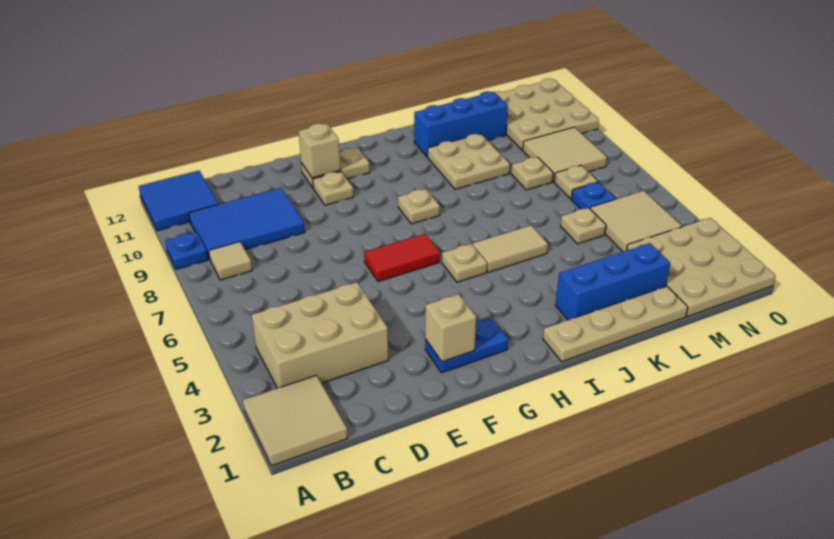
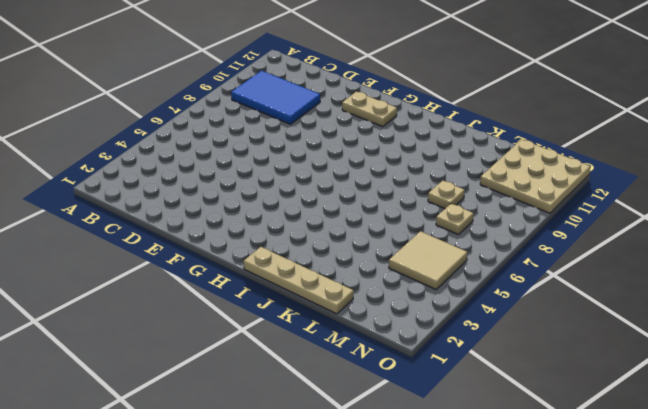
none -> tan tile A1:B2 level 1
none -> blue plate A9 level 1
none -> blue tile A11:B12 level 1

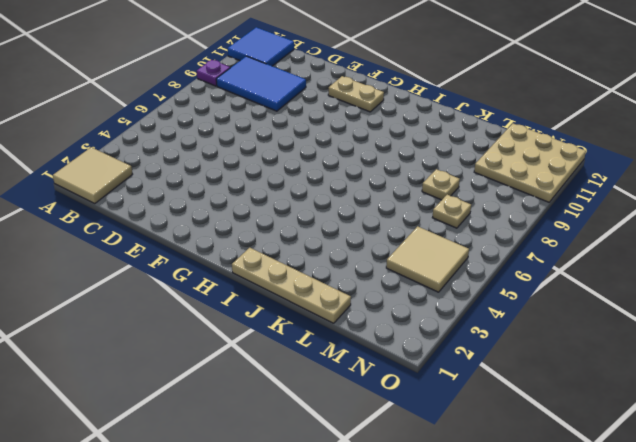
purple plate A9 level 1 -> blue plate A9 level 1
none -> tan brick B3:D4 level 1
none -> tan tile B8 level 1
none -> blue plate F2:G2 level 1

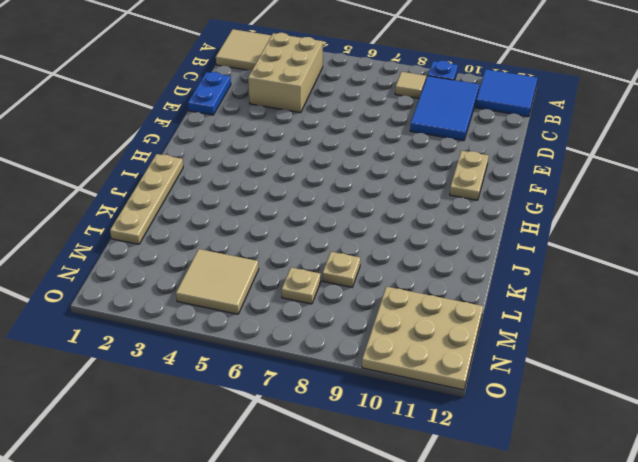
blue plate D1:E1 level 1 -> blue plate F2:G2 level 1
none -> red tile F6:G6 level 1
none -> tan plate F10 level 1
none -> tan plate H5 level 1

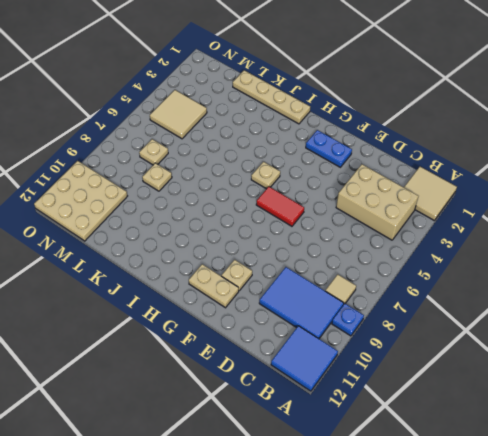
none -> tan plate H8 level 1
none -> tan tile I5:J5 level 1
none -> blue brick J2:L2 level 1

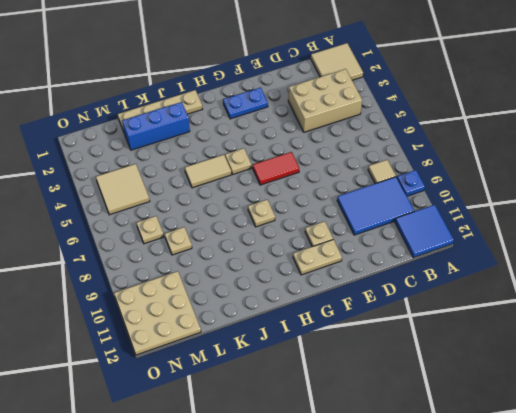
none -> tan plate J9:K10 level 1
none -> blue brick J11:L11 level 1
none -> tan plate L5 level 1

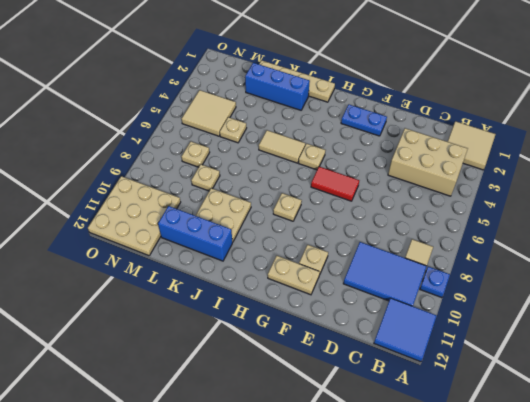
none -> tan plate M1:O3 level 1
none -> blue plate M6 level 1
none -> tan tile M8:N9 level 1

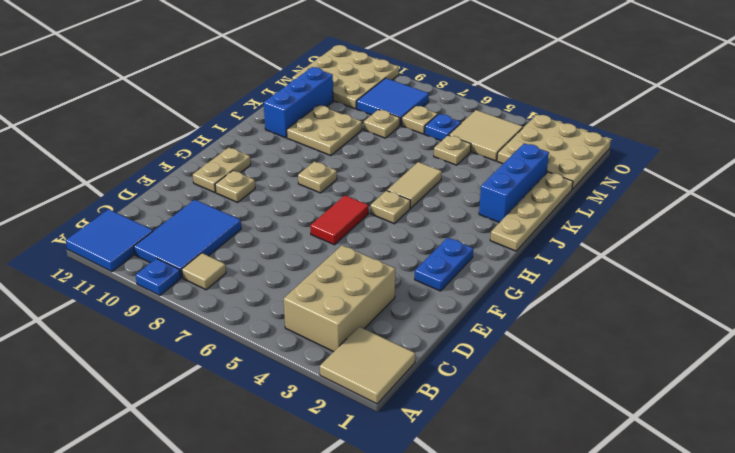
blue tile M8:N9 level 1 -> tan tile M8:N9 level 1
none -> tan brick F2 level 2
none -> tan brick F11 level 2

